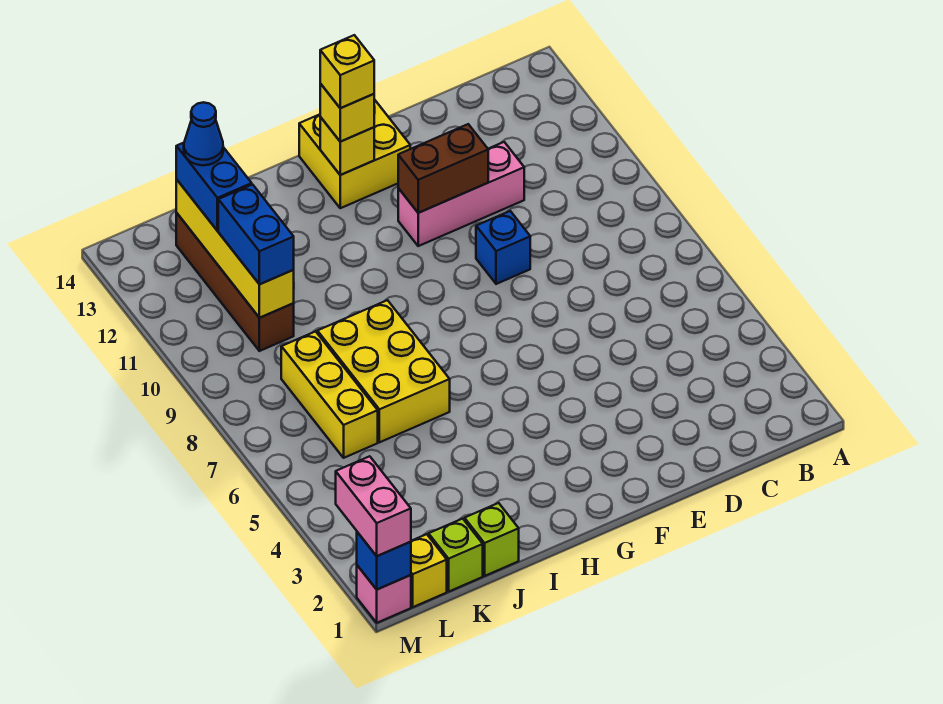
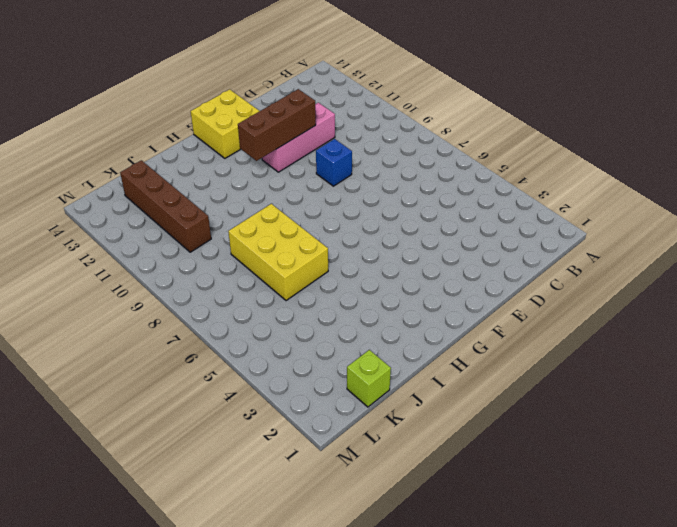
brown brick E11:G11 level 2 -> brown brick E11:F11 level 2
none -> lime brick J1 level 1
none -> yellow brick K6:K8 level 1
none -> yellow brick L1 level 1

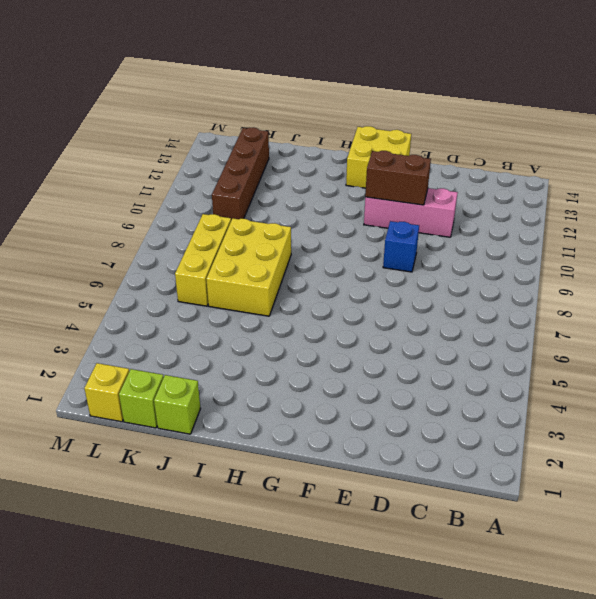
none -> pink brick M1 level 1
none -> yellow brick G13 level 2
none -> yellow brick K10:K13 level 2

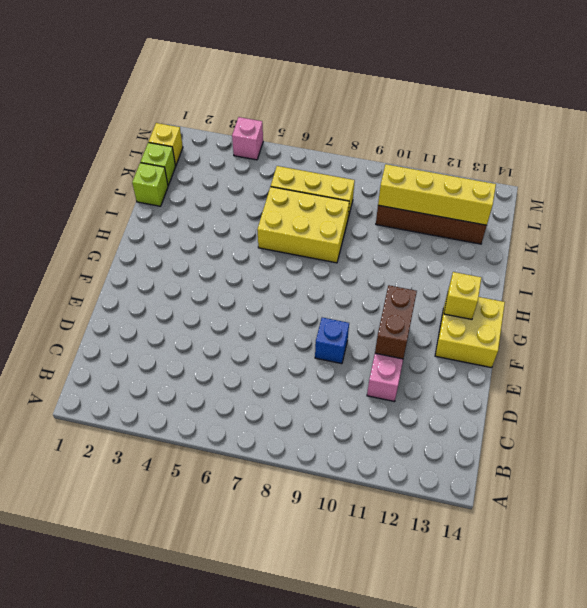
pink brick M4 level 1 -> pink brick M1 level 1
none -> blue brick M1 level 2
none -> yellow brick G13 level 3
none -> blue brick K10:K11 level 3

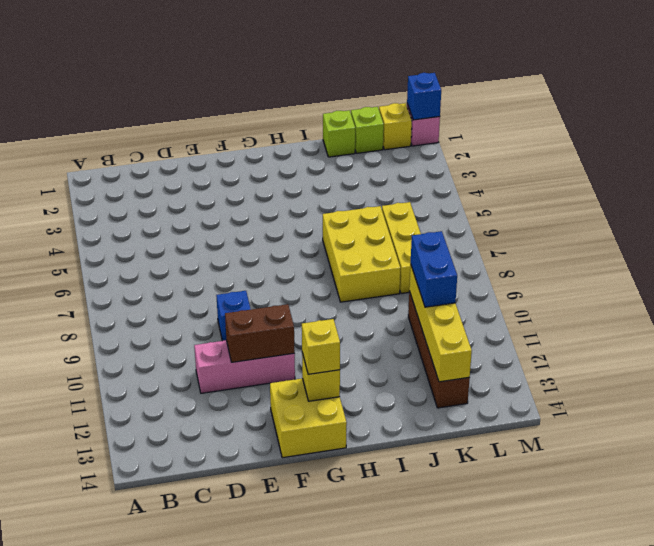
none -> blue brick K12:K13 level 3
none -> pink brick M1:M2 level 3
none -> yellow brick G13 level 4

